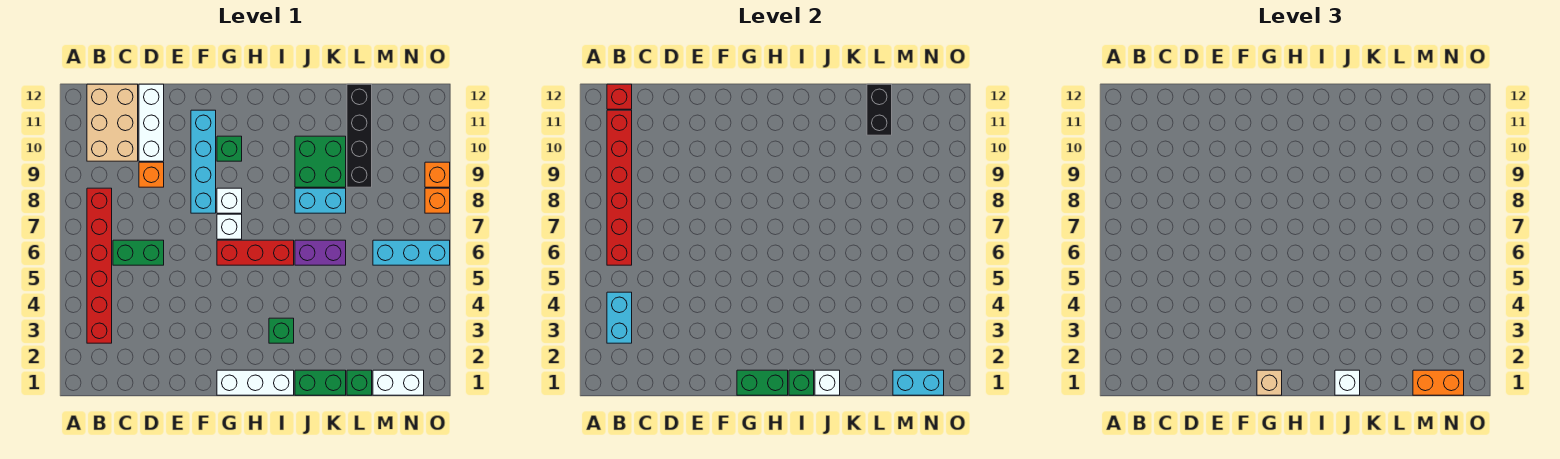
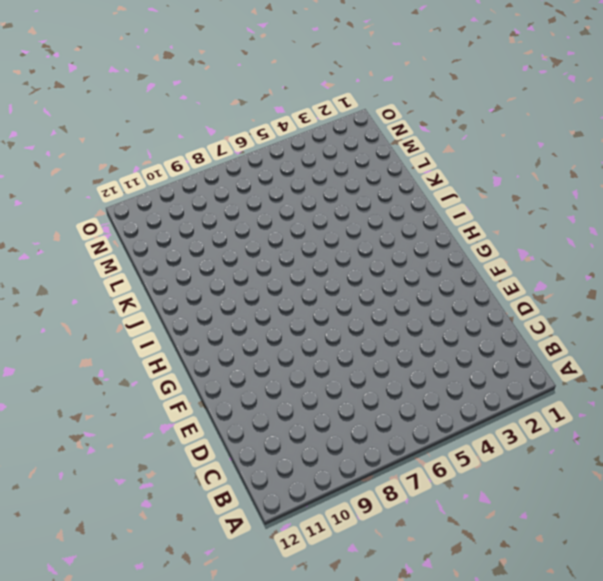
none -> red brick B3:B8 level 1
none -> tan brick B10:C12 level 1
none -> green brick C6:D6 level 1
none -> orange brick D9 level 1

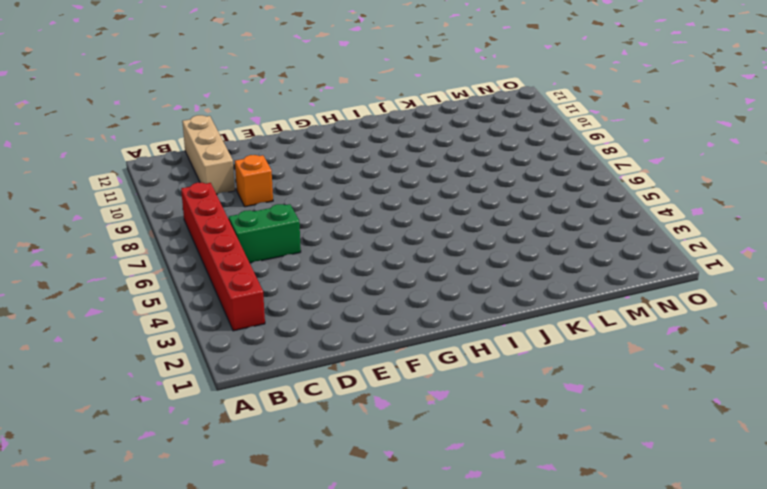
tan brick C10:C12 level 1 -> tan brick B10:C12 level 1
none -> white brick D10:D12 level 1
none -> cyan brick F8:F11 level 1
none -> white brick G1:I1 level 1
none -> red brick G6:I6 level 1

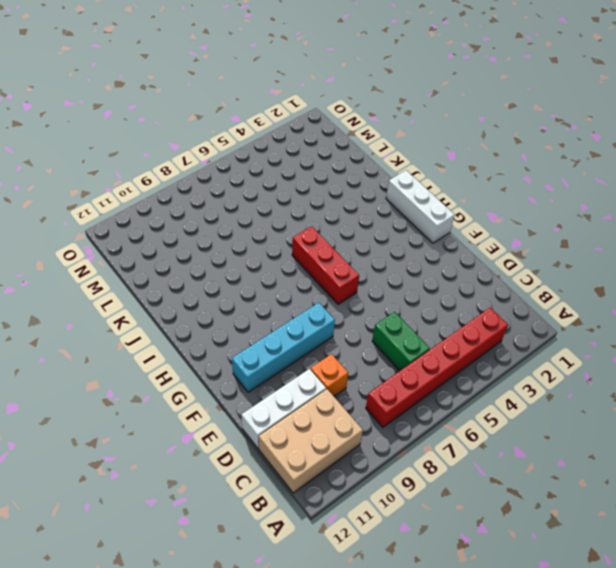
none -> white brick G7 level 1
none -> white brick G8 level 1
none -> green brick G10 level 1
none -> green brick I3 level 1

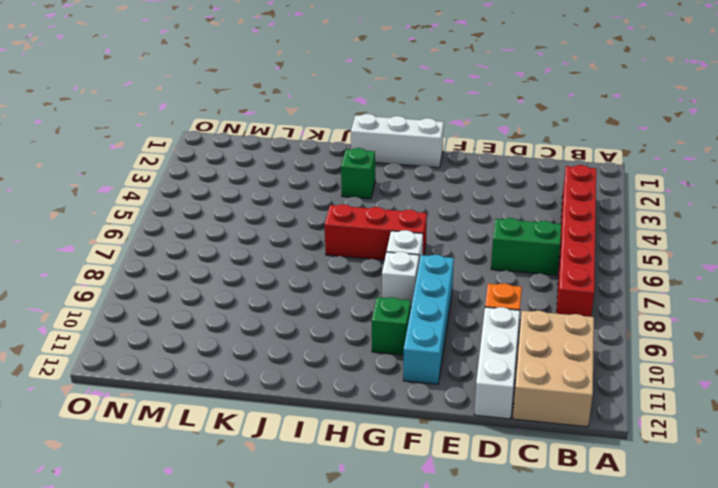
none -> green brick J1:K1 level 1
none -> purple brick J6:K6 level 1
none -> cyan brick J8:K8 level 1
none -> green brick J9:K10 level 1

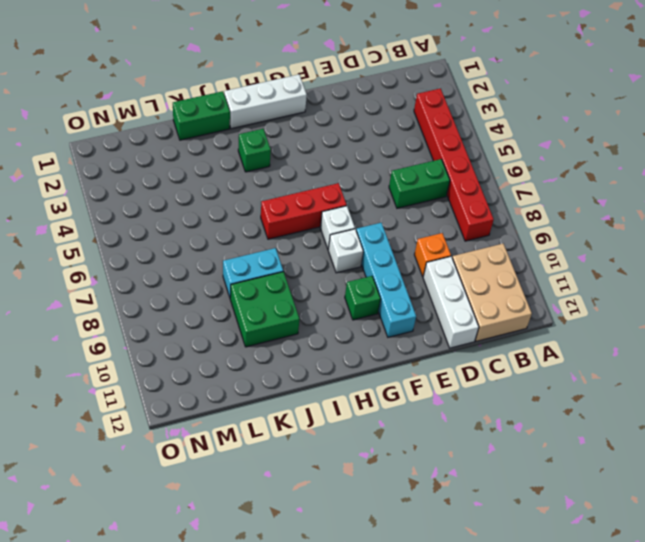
none -> purple brick J6:K6 level 1
none -> green brick L1 level 1
none -> black brick L9:L12 level 1
none -> white brick M1:N1 level 1

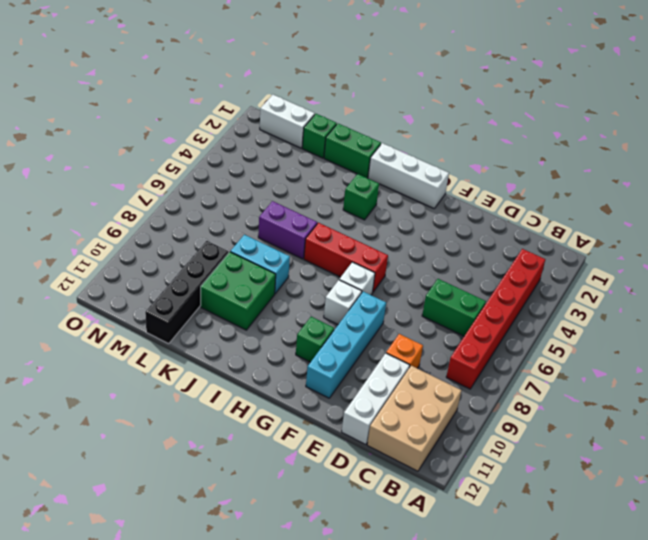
none -> cyan brick M6:O6 level 1
none -> orange brick O8 level 1
none -> orange brick O9 level 1
none -> cyan brick B3:B4 level 2

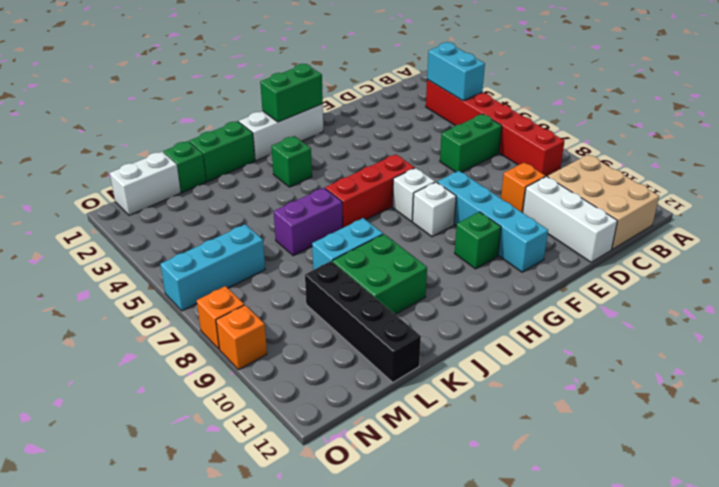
none -> red brick B6:B11 level 2
none -> red brick B12 level 2
none -> green brick I1 level 2
none -> white brick J1 level 2

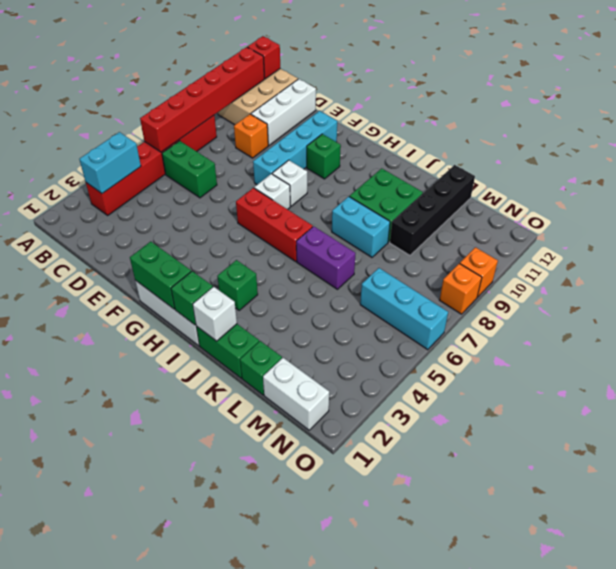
none -> black brick L11:L12 level 2
none -> cyan brick M1:N1 level 2
none -> tan brick G1 level 3
none -> white brick J1 level 3

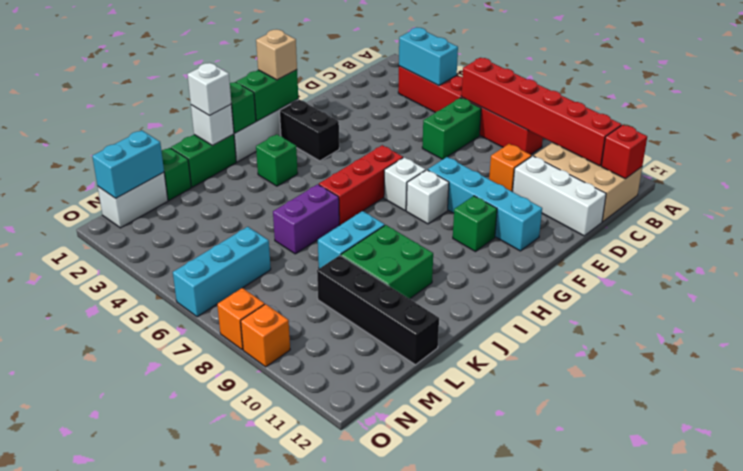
black brick G2:G3 level 1 -> black brick L11:L12 level 2
none -> orange brick M1:N1 level 3

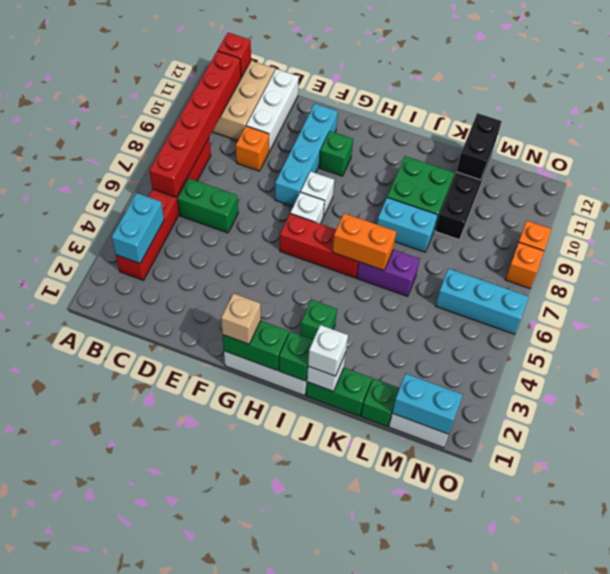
orange brick I6:J6 level 2 -> orange brick M1:N1 level 3

